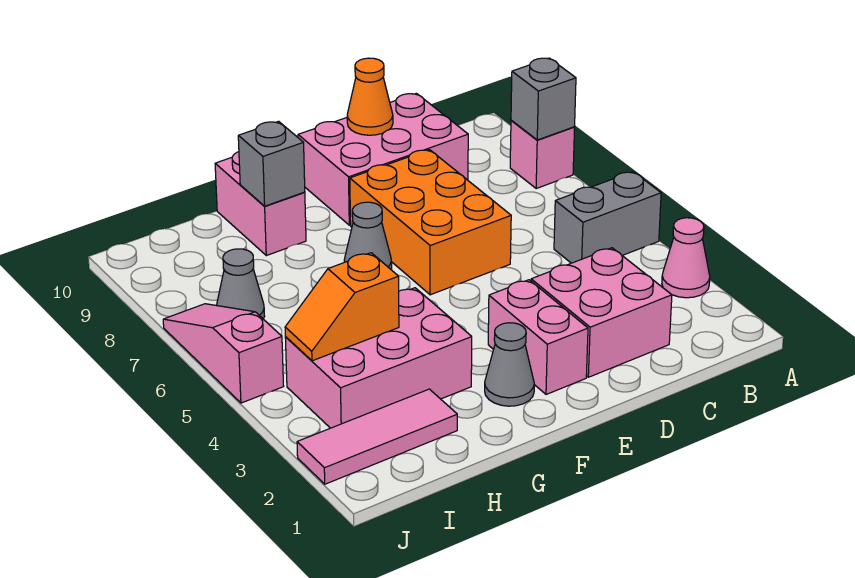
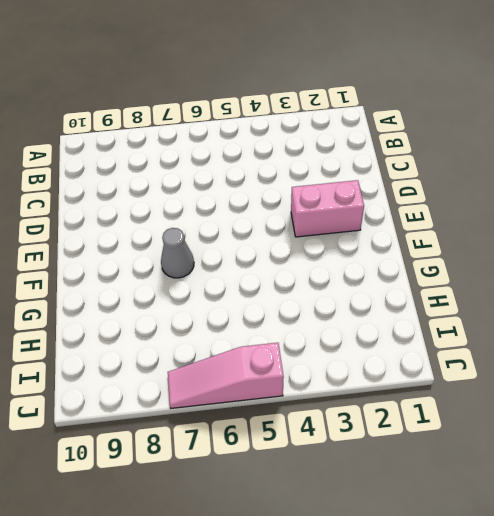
none -> pink cone A3 level 1
none -> grey brick A5:B5 level 1
none -> pink brick A8 level 1

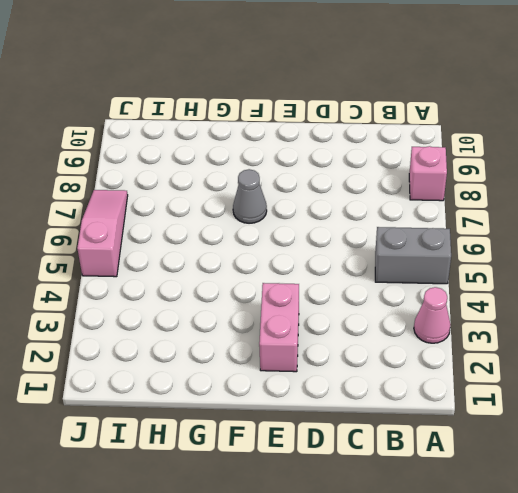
none -> pink brick C2:D3 level 1
none -> pink brick C9:E10 level 1
none -> orange brick D6:E8 level 1

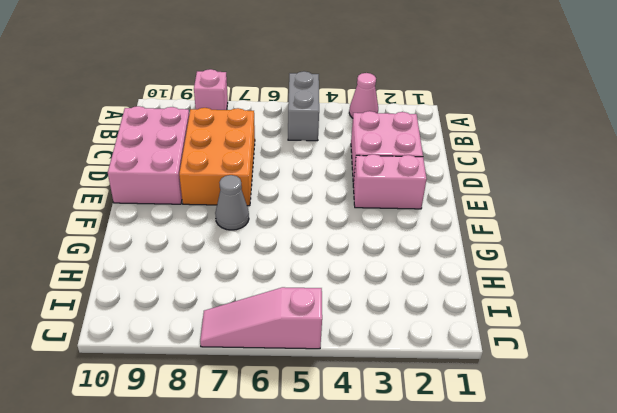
orange brick C7:E8 level 1 -> orange brick D6:E8 level 1
none -> grey cone F2 level 1
none -> pink brick G3:I4 level 1
none -> pink brick G9:G10 level 1

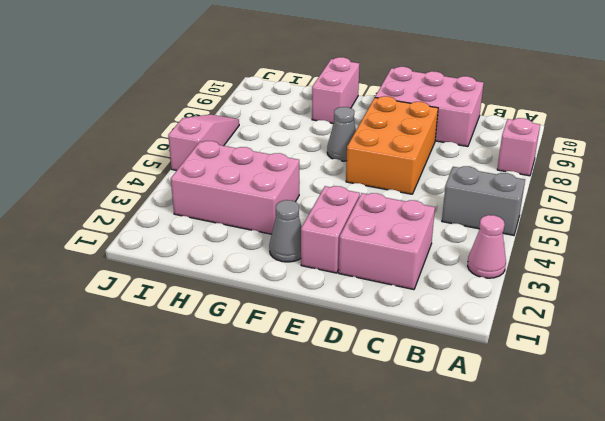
none -> pink tile H2:J2 level 1
none -> grey cone I7 level 1
none -> grey brick A8 level 2

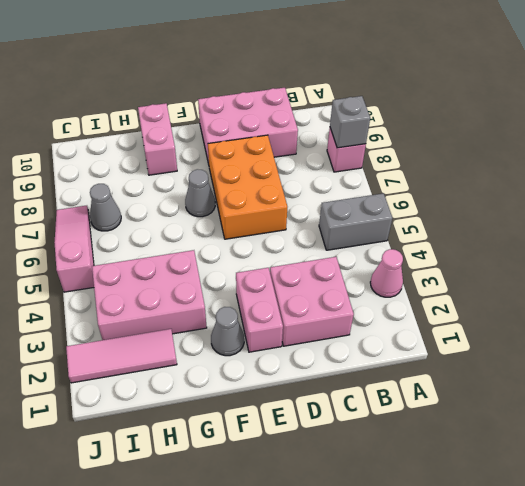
none -> orange cone D10 level 2
none -> grey brick G9 level 2
none -> orange slope H4:I4 level 2 top H

